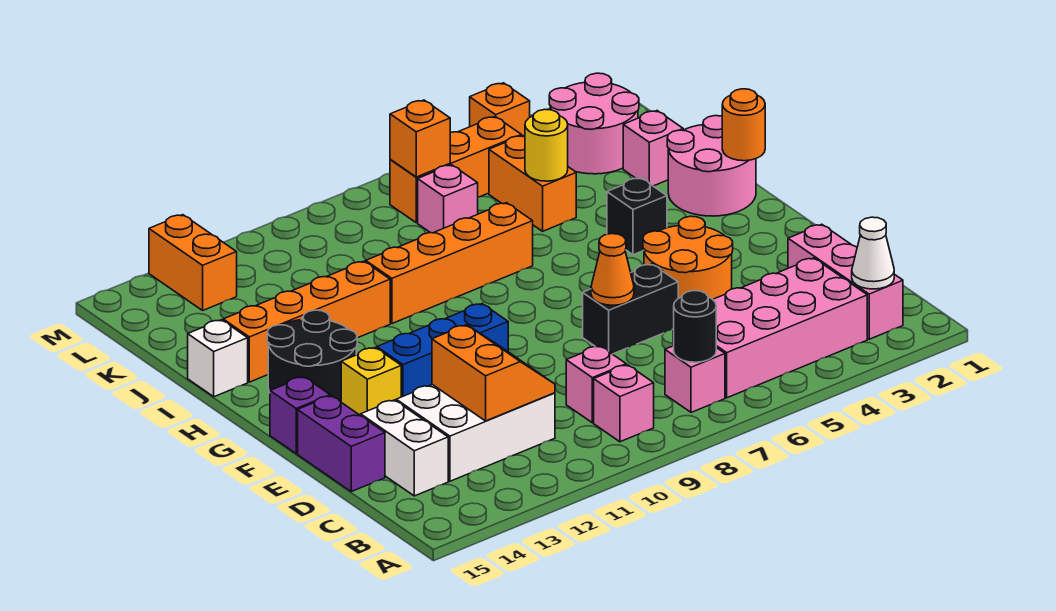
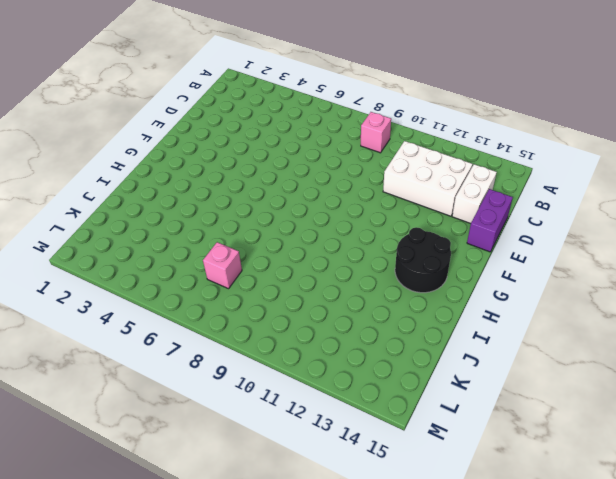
none -> pink brick B2:D2 level 1
none -> pink brick B3:C6 level 1
none -> pink brick B7 level 1
none -> pink brick C9 level 1

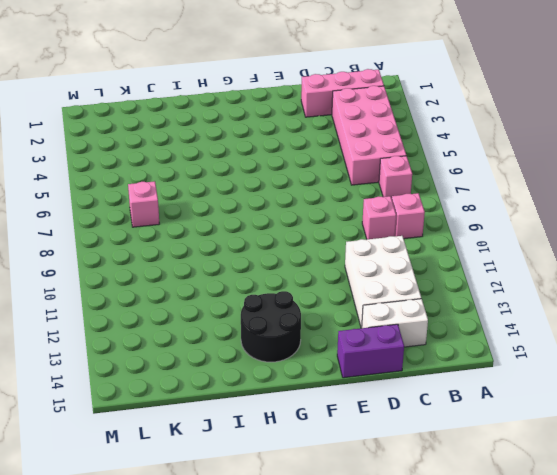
none -> orange round brick E4:F5 level 1
none -> black brick E6:E7 level 1
none -> blue brick F10:F12 level 1
none -> yellow brick F13 level 1

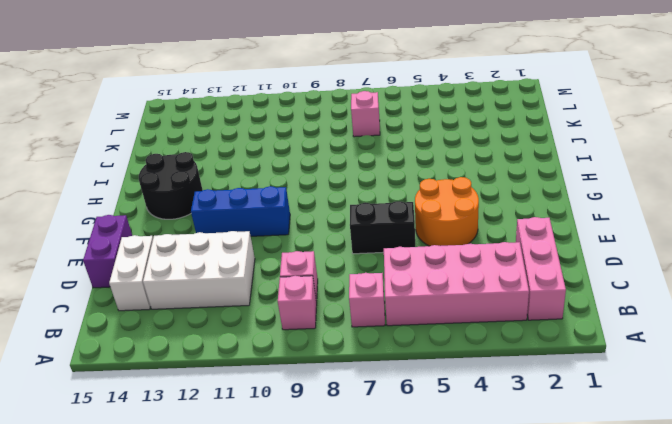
none -> yellow brick F13 level 1
none -> purple brick F15 level 1
none -> pink round brick H1:I2 level 1
none -> black brick H4 level 1

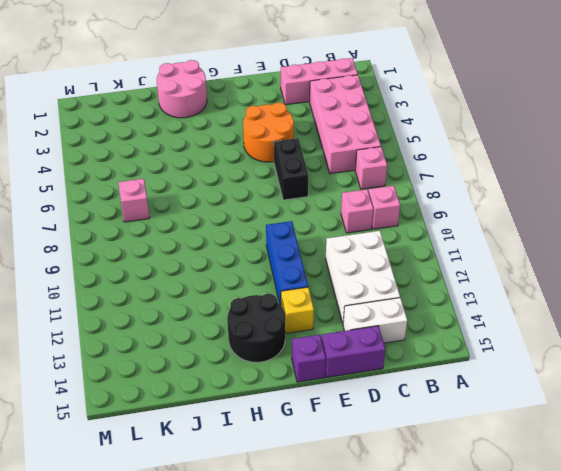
none -> black brick H4 level 1
none -> orange brick I7:I10 level 1
none -> orange brick I11:I14 level 1
none -> white brick I15 level 1

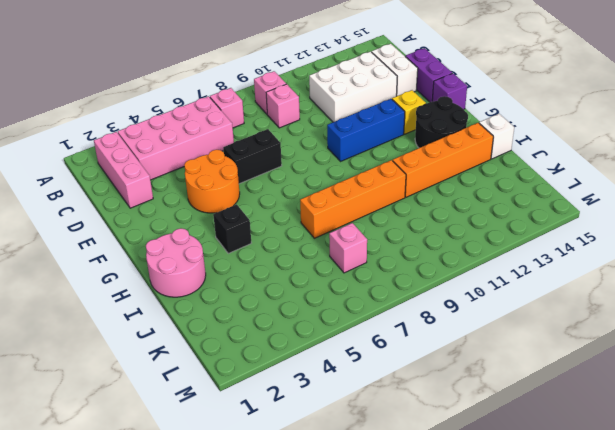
none -> pink brick J2 level 1
none -> orange brick J5:K5 level 1
none -> pink round brick K2:L3 level 1
none -> orange brick L5:L7 level 1

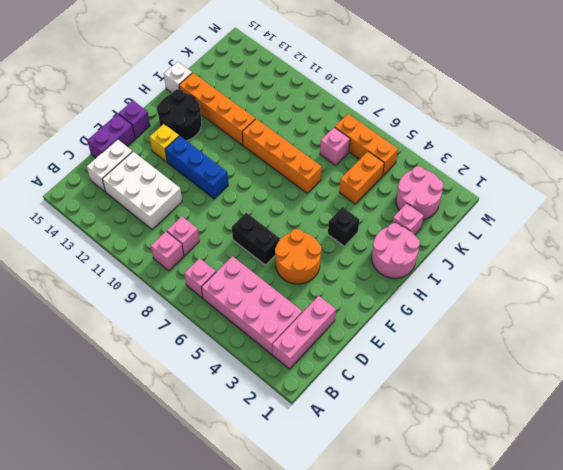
none -> orange brick L13:M13 level 1
none -> orange brick M4 level 1
none -> white cone B2 level 2
none -> black round brick B7 level 2

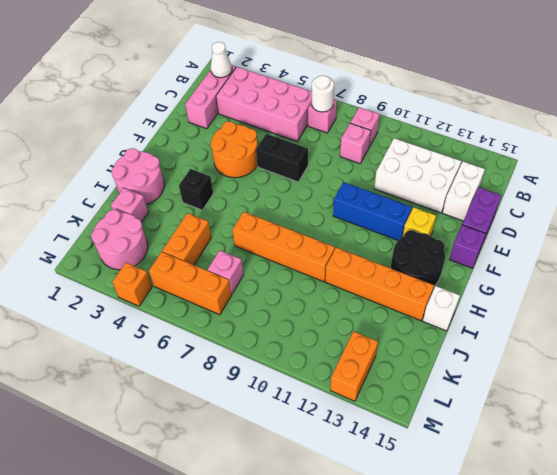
white round brick B7 level 2 -> black round brick B7 level 2
none -> orange slope C11:D12 level 2 top 12
none -> orange cone E7 level 2
none -> orange round brick H1 level 2
none -> yellow round brick J5 level 2

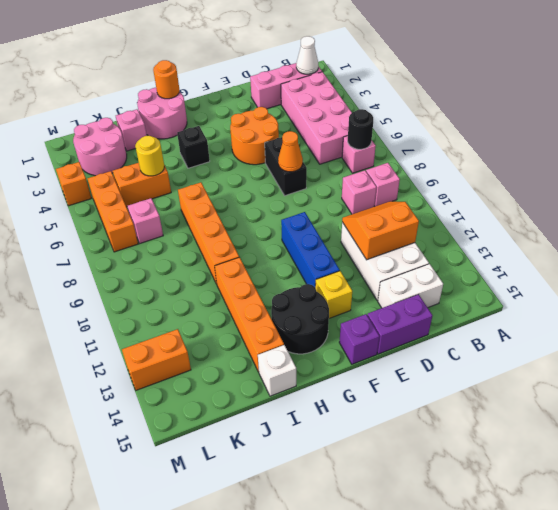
none -> orange brick L7 level 2

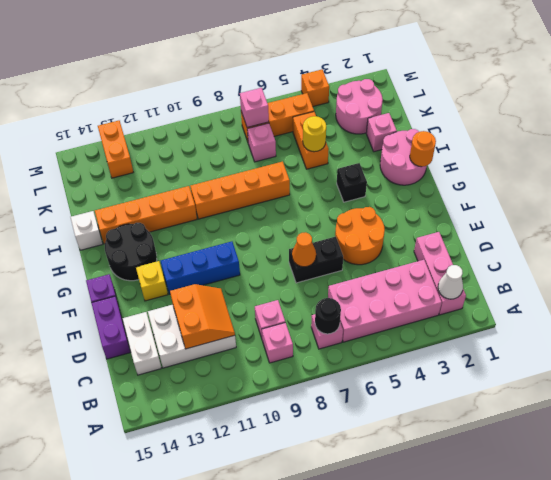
pink brick L7 level 2 -> orange brick L7 level 2

